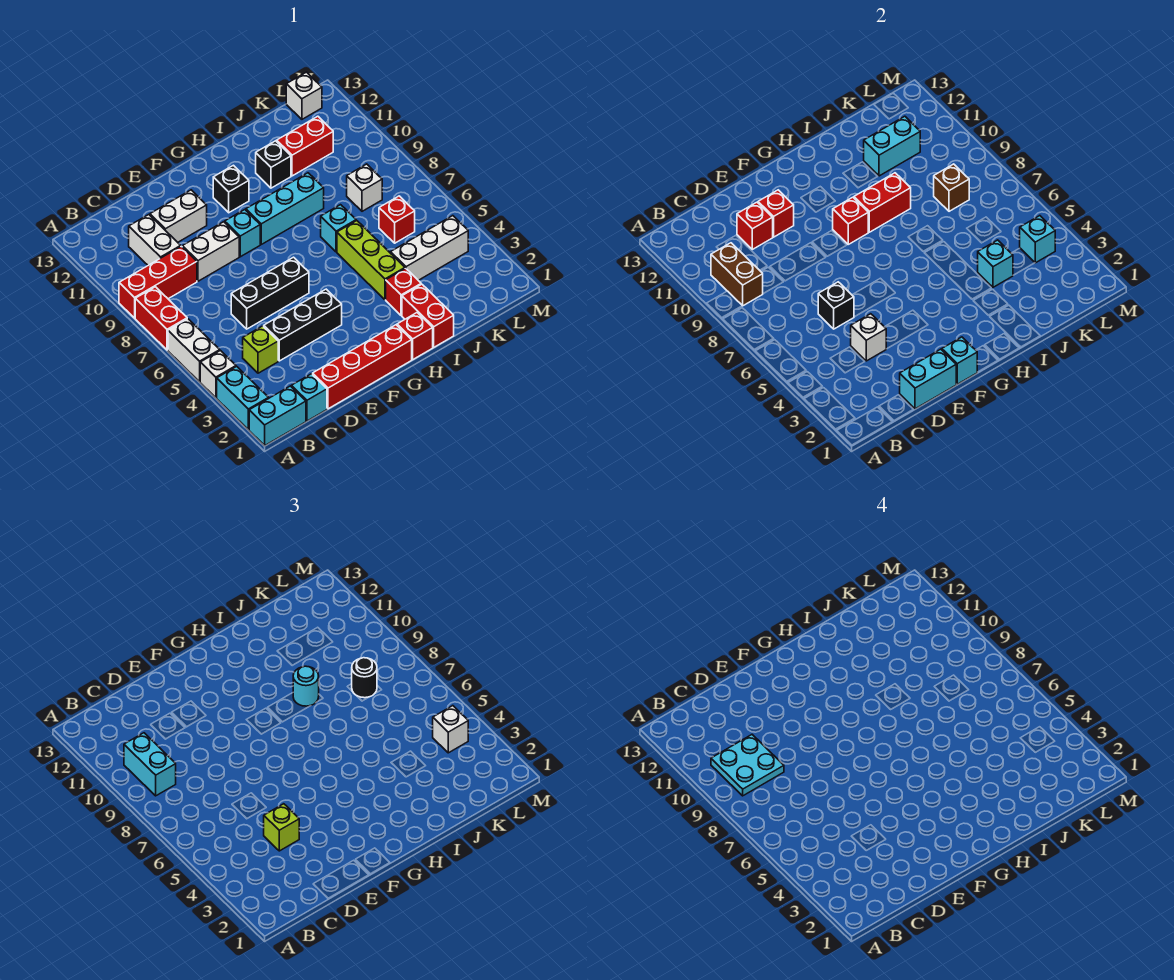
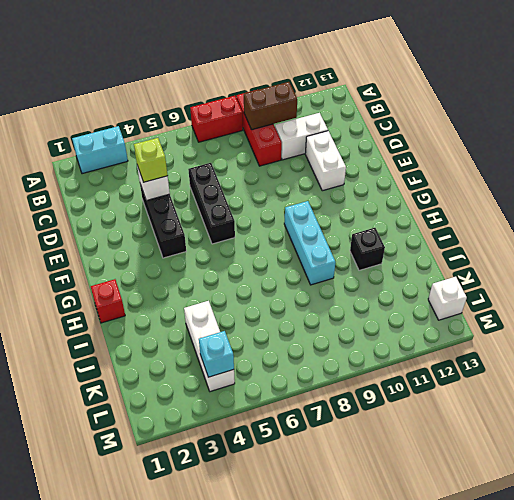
none -> cyan brick A1:B1 level 1
none -> white brick A4 level 1
none -> white brick A5:A6 level 1
none -> cyan brick C1 level 1

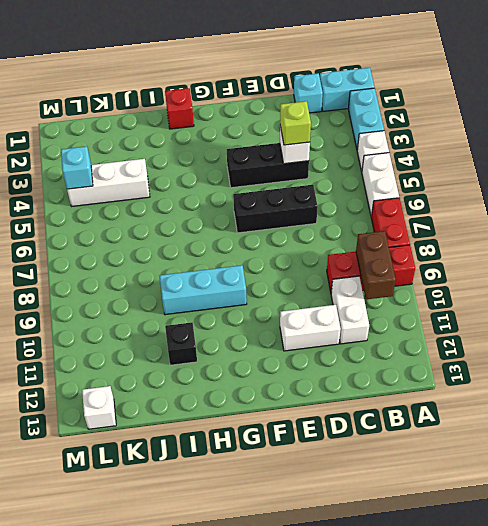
none -> lime brick C4 level 1
none -> red brick D1:G1 level 1
none -> white brick D9:E9 level 1
none -> cyan brick F9 level 1

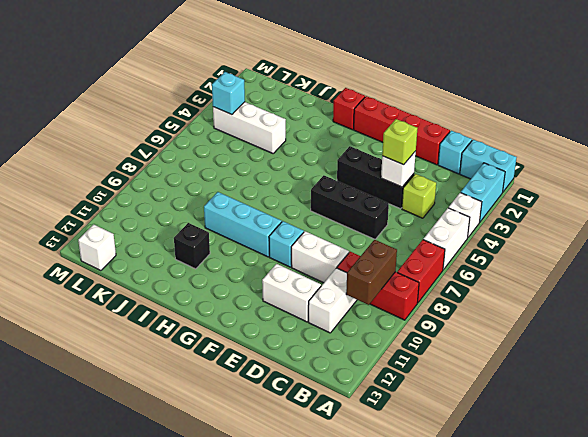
none -> black brick G11 level 1
none -> red brick I1:I2 level 1
none -> red brick I3 level 1
none -> lime brick I4:I6 level 1

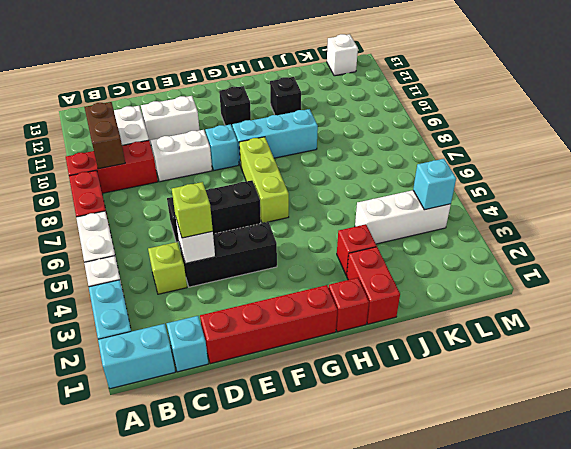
lime brick G6:G8 level 1 -> lime brick I4:I6 level 1
none -> cyan brick I7 level 1
none -> red brick J11:K11 level 1
none -> red brick K6 level 1
none -> white brick K8 level 1

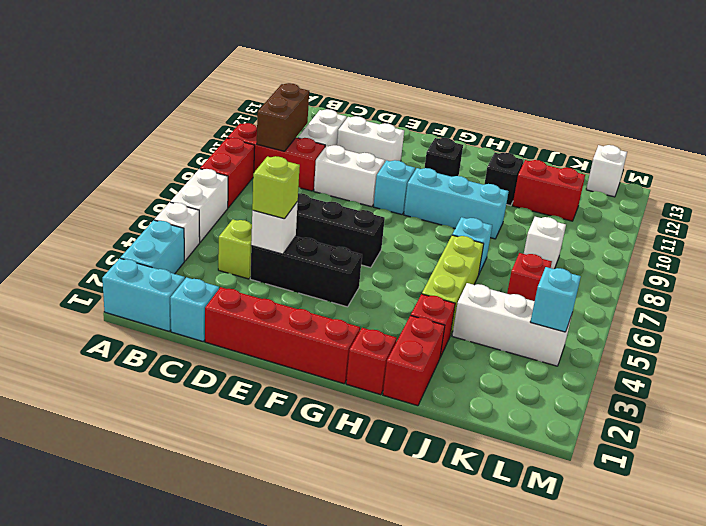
none -> cyan brick D1:E1 level 2
none -> black brick D6 level 2
none -> red brick D11 level 2
none -> red brick E11 level 2

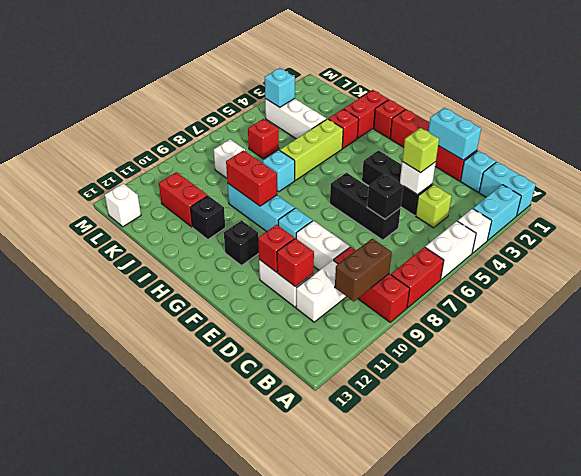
none -> cyan brick F1 level 2
none -> red brick G9 level 2
none -> cyan brick J4 level 2
none -> cyan brick J11:K11 level 2

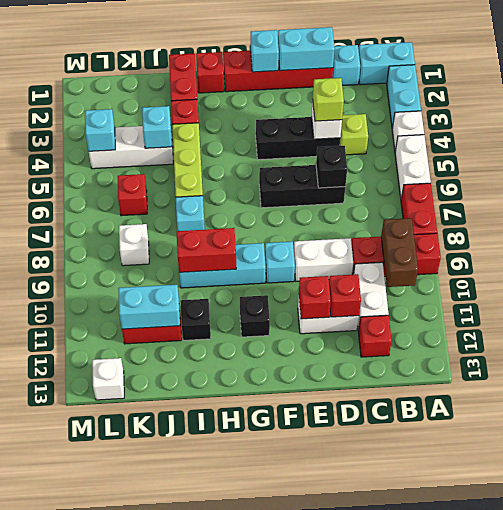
red brick C12 level 1 -> red brick G9 level 2
none -> brown brick K8 level 2
none -> cyan brick B9:B10 level 3
none -> cyan round brick I9 level 3
none -> black round brick K8 level 3

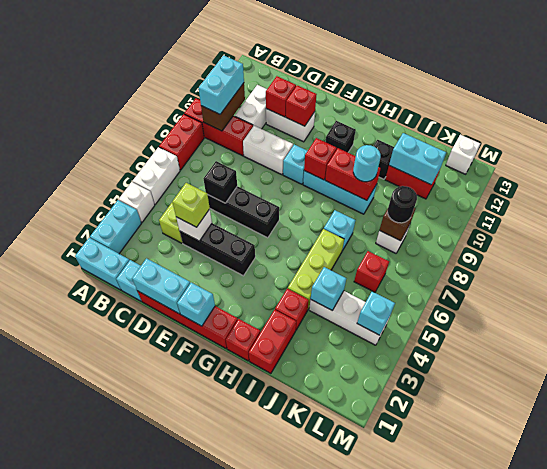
none -> white brick L4 level 3
none -> cyan plate B9:C10 level 4

